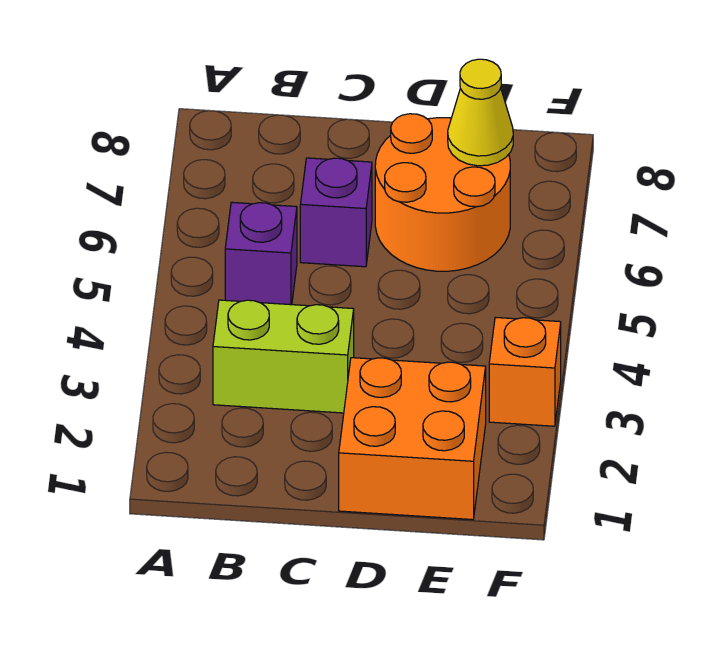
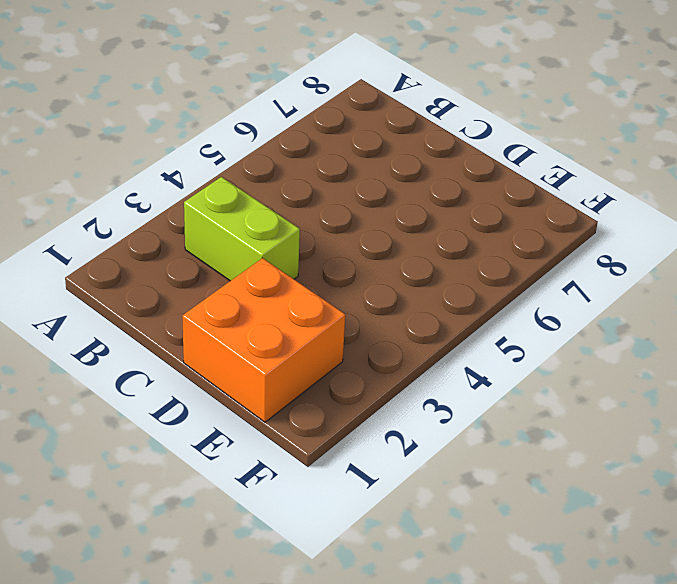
none -> purple brick B5 level 1
none -> purple brick C6 level 1

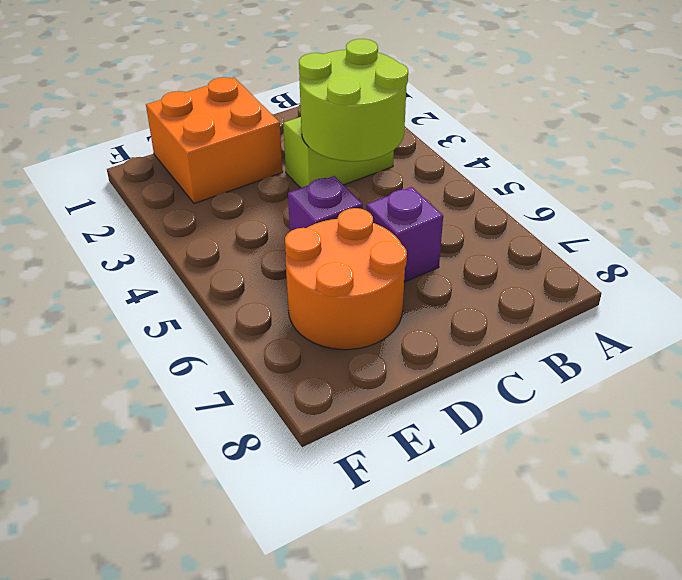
lime round brick B3:C4 level 2 -> none
purple brick D5 level 1 -> purple brick B5 level 1
none -> orange brick F3 level 1
none -> yellow cone E7 level 2

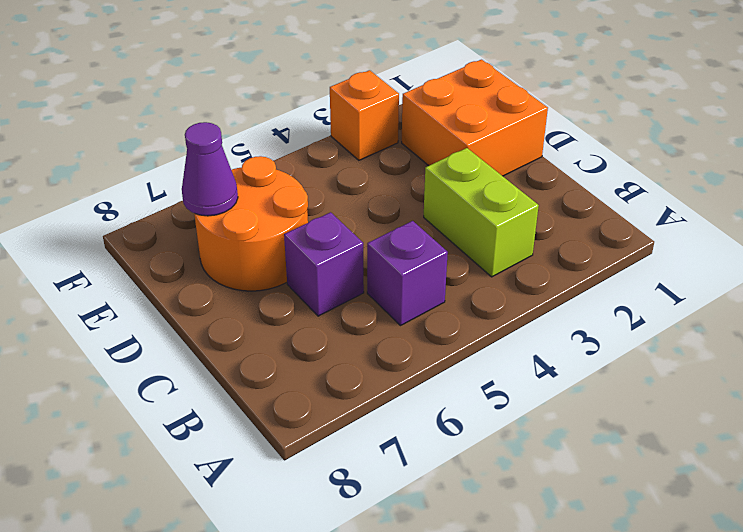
purple cone E7 level 2 -> yellow cone E7 level 2

